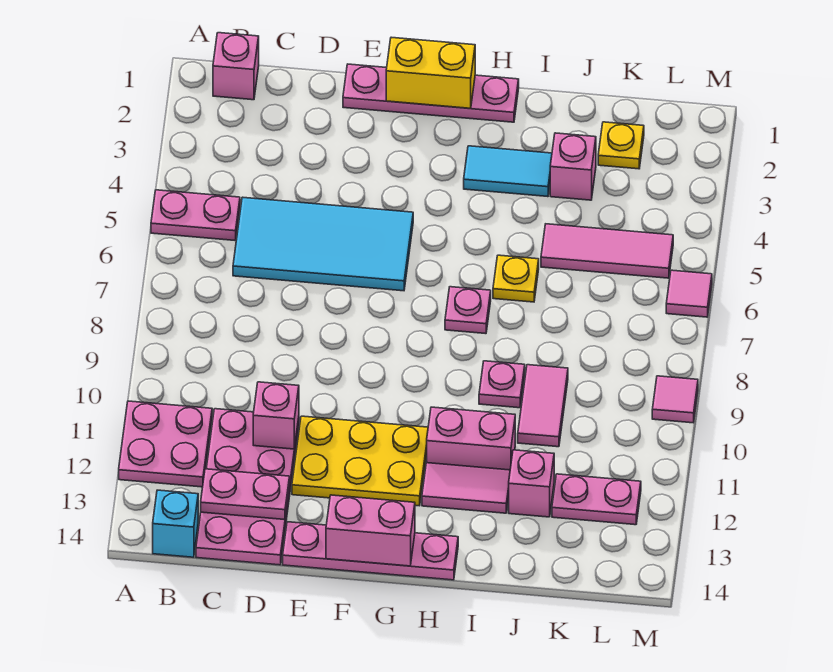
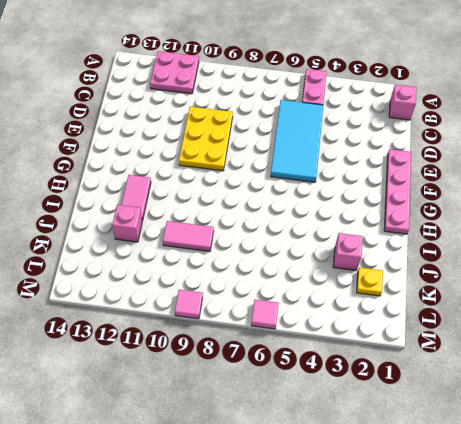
yellow plate D9:F10 level 1 -> yellow plate E11:G12 level 1
none -> cyan brick B14 level 1
none -> pink plate C11:D14 level 1
none -> pink plate E14:H14 level 1

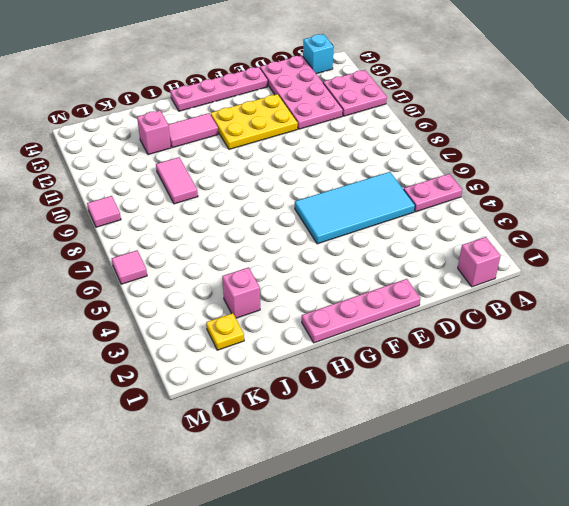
none -> cyan tile H3:I3 level 1
none -> pink plate H7 level 1
none -> pink brick H11:I11 level 1

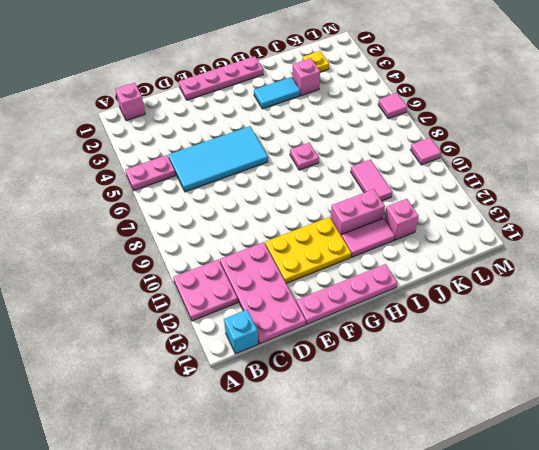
none -> yellow plate I6 level 1
none -> pink plate I9 level 1
none -> pink tile J5:L5 level 1

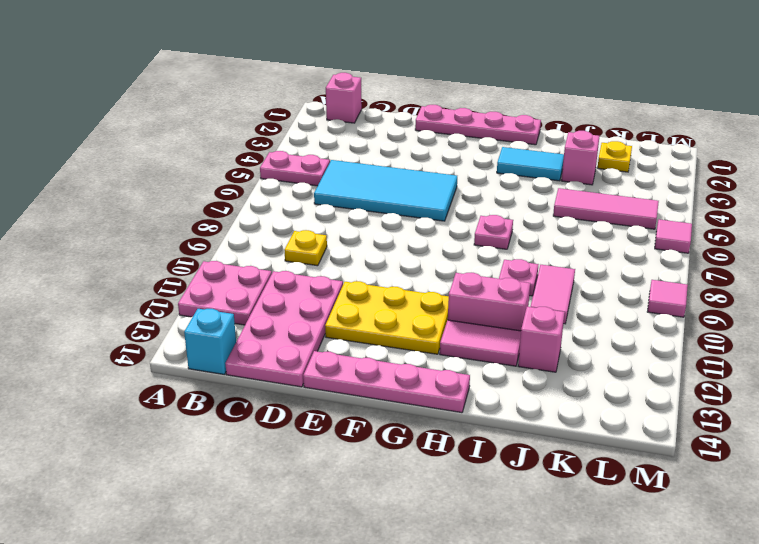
yellow plate C9 level 1 -> yellow plate I6 level 1
none -> pink plate K12:L12 level 1
none -> pink plate C13:D13 level 2
none -> pink brick D11 level 2

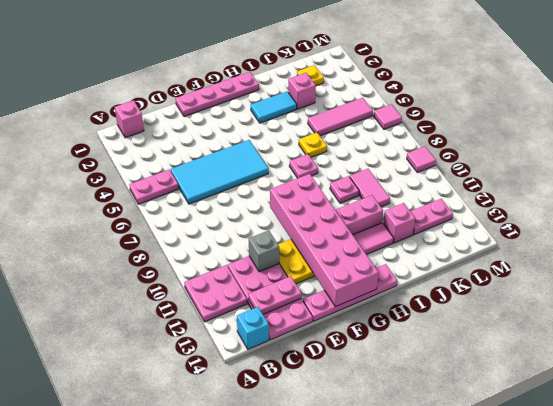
grey brick D11 level 2 -> pink brick D11 level 2
pink brick F9:G14 level 2 -> pink brick F14:G14 level 2
none -> yellow brick F1:G1 level 2

